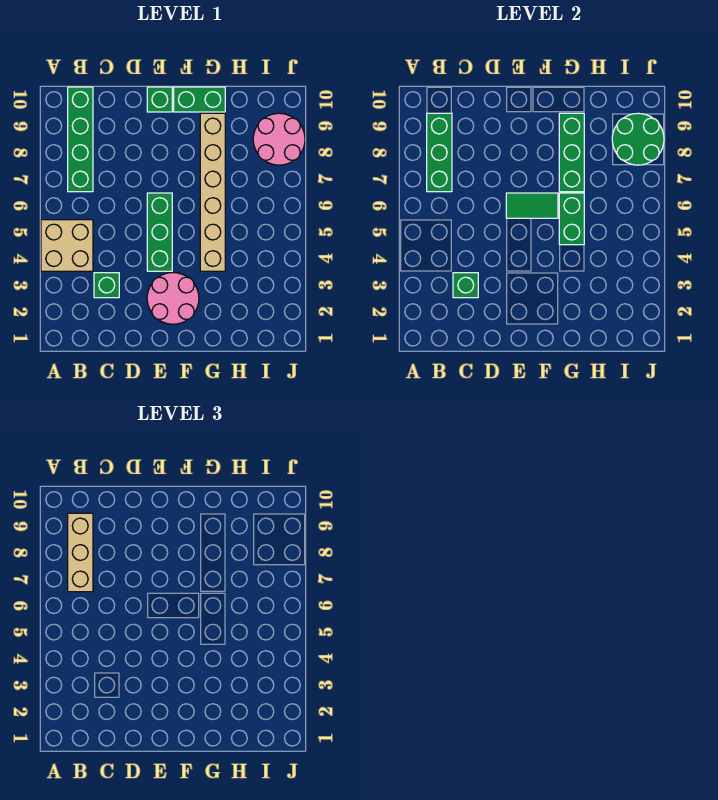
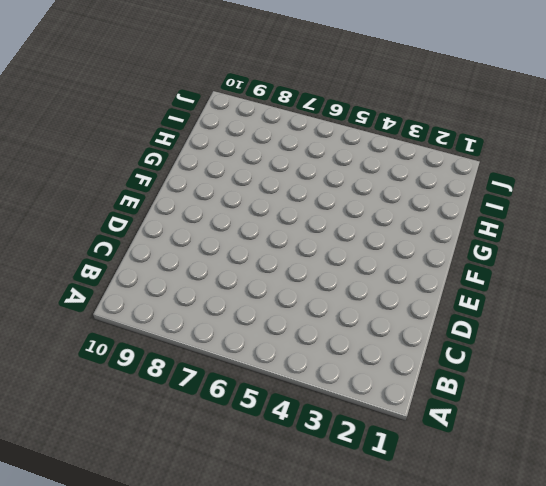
none -> tan brick A4:B5 level 1
none -> green brick B7:B10 level 1
none -> green brick C3 level 1

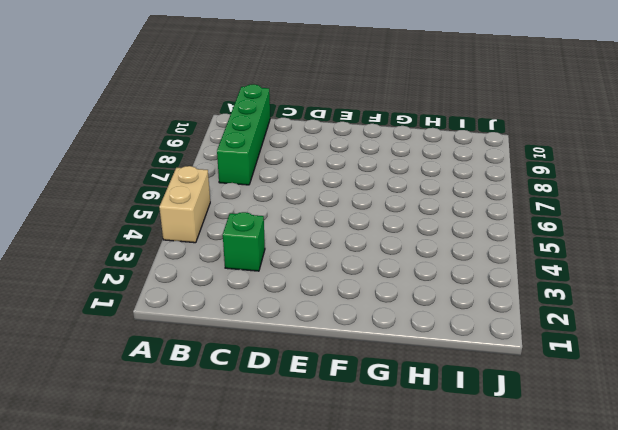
tan brick A4:A5 level 1 -> tan brick A4:B5 level 1
none -> pink round brick E2:F3 level 1
none -> green brick E4:E6 level 1
none -> green brick E10 level 1

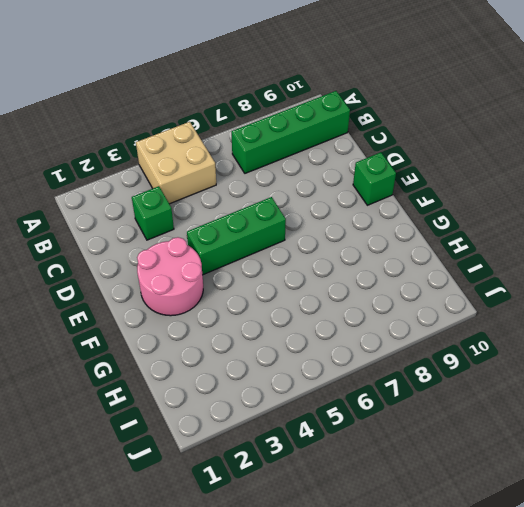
none -> green brick F10:G10 level 1
none -> tan brick G4:G9 level 1
none -> pink round brick I8:J9 level 1

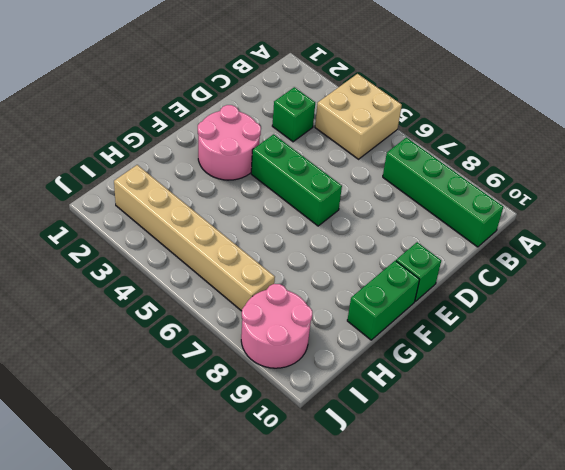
tan brick I2:I7 level 1 -> tan brick G4:G9 level 1
none -> green brick B7:B9 level 2
none -> green brick C3 level 2
none -> green tile E6:F6 level 2

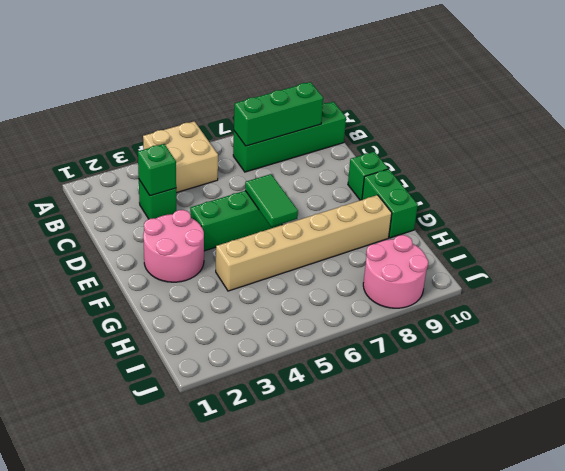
none -> green brick G5:G6 level 2
none -> green brick G7:G9 level 2
none -> green round brick I8:J9 level 2

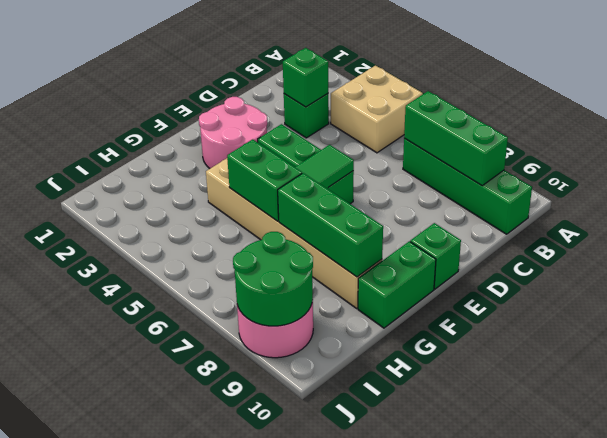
none -> tan brick B7:B9 level 3

